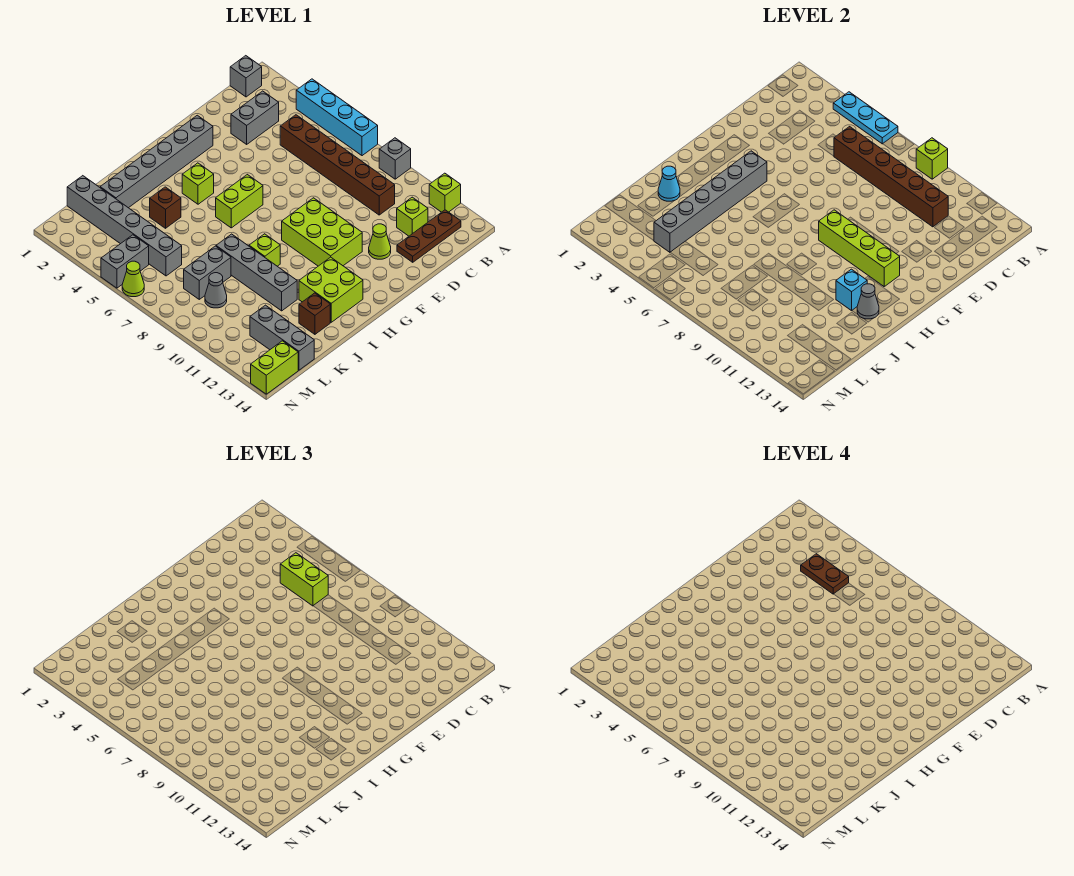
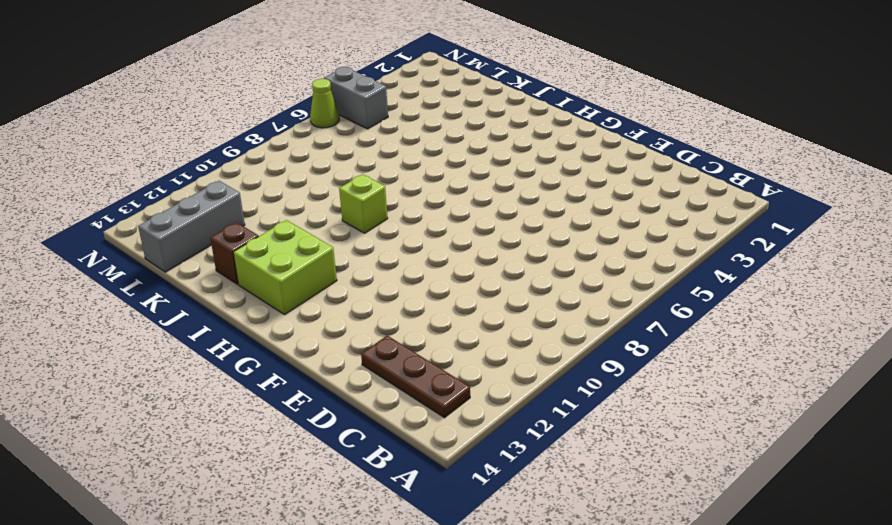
none -> cyan brick A4:A7 level 1
none -> grey brick A9 level 1
none -> lime brick A12 level 1
none -> grey brick B1 level 1

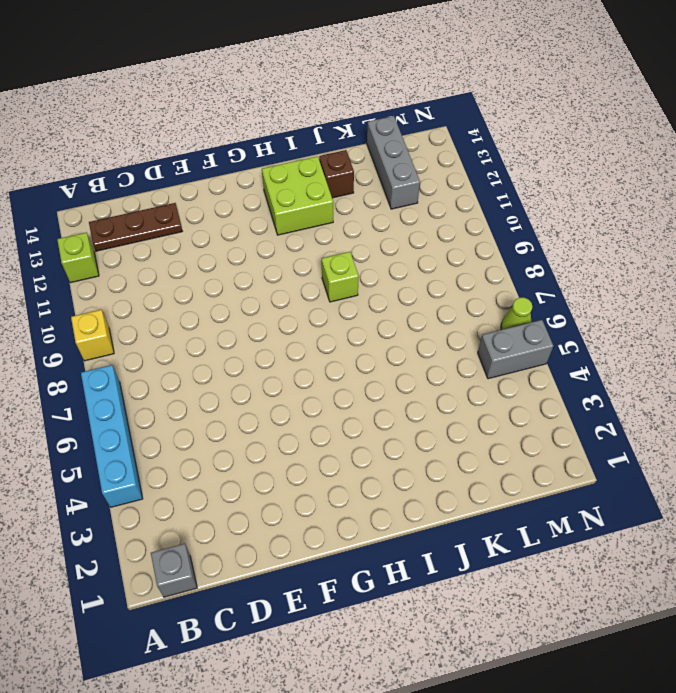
yellow brick A9 level 1 -> grey brick A9 level 1
none -> grey brick C3:D3 level 1
none -> brown brick C5:C10 level 1
none -> lime brick C12 level 1
none -> lime cone E12 level 1

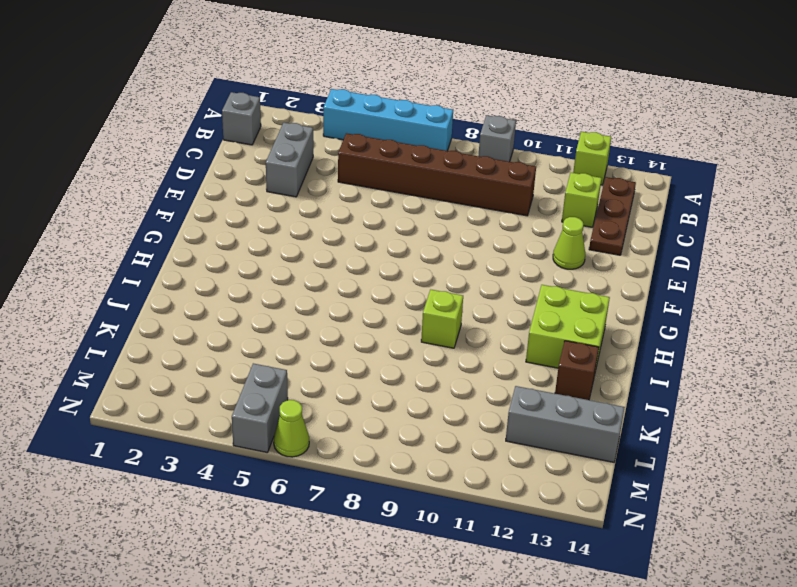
none -> grey brick F2:K2 level 1
none -> lime brick F9:G11 level 1
none -> lime brick G6:H6 level 1
none -> lime brick H4 level 1

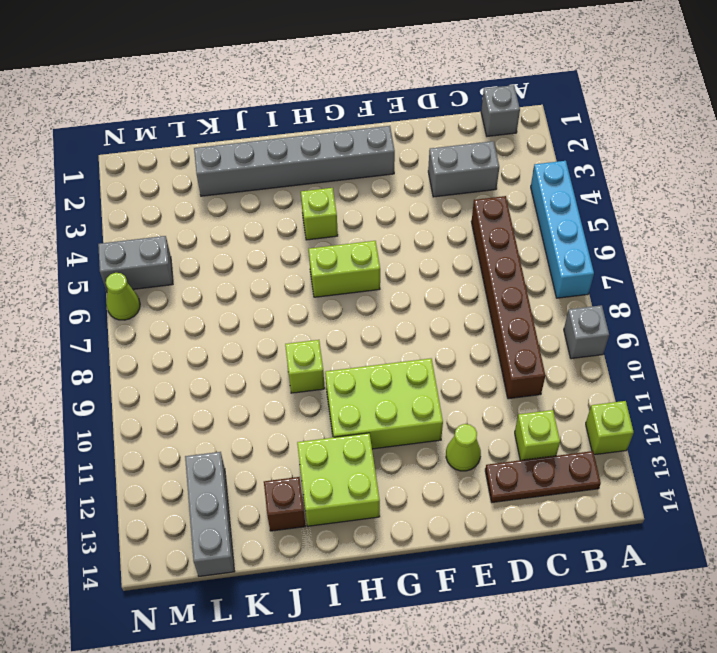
lime brick F10:H11 level 1 -> lime brick F9:G11 level 1
none -> brown brick J4 level 1
none -> grey brick J8:J11 level 1
none -> grey brick K8:L8 level 1
none -> grey brick L1:L6 level 1

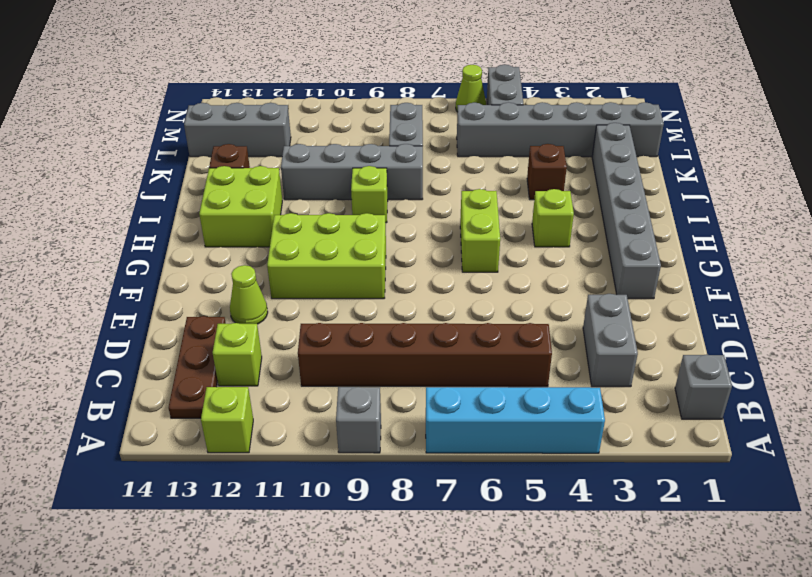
none -> grey cone L9 level 1
none -> lime brick M14:N14 level 1
none -> cyan plate A4:A6 level 2
none -> lime brick A9 level 2

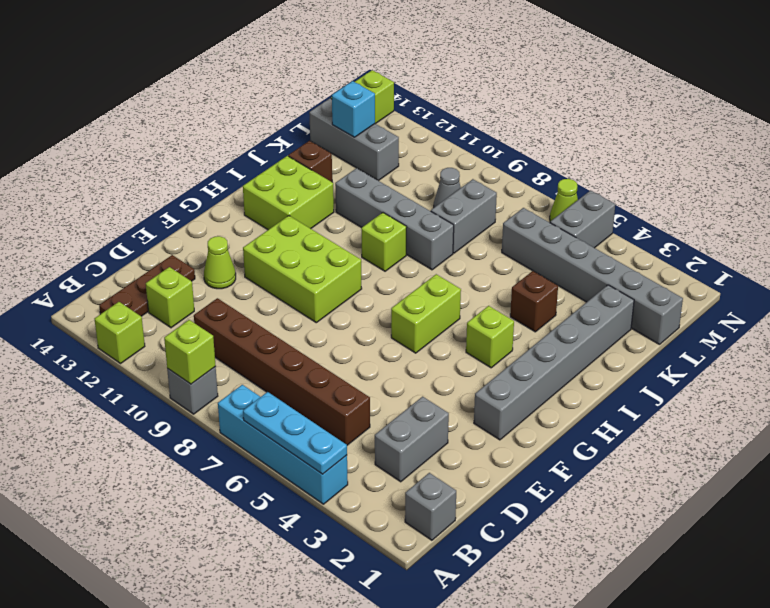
cyan brick L13 level 2 -> cyan brick I12 level 2
none -> brown brick C6:C11 level 2
none -> grey brick G4:L4 level 2
none -> lime brick G9:G12 level 2
none -> grey cone I13 level 2

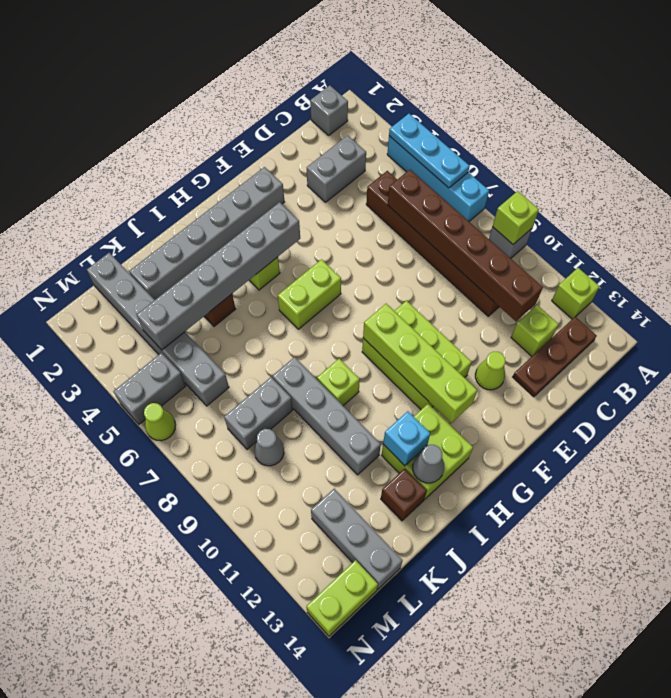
none -> cyan cone J2 level 2
none -> lime brick C5:C6 level 3
none -> brown plate C4:C5 level 4

